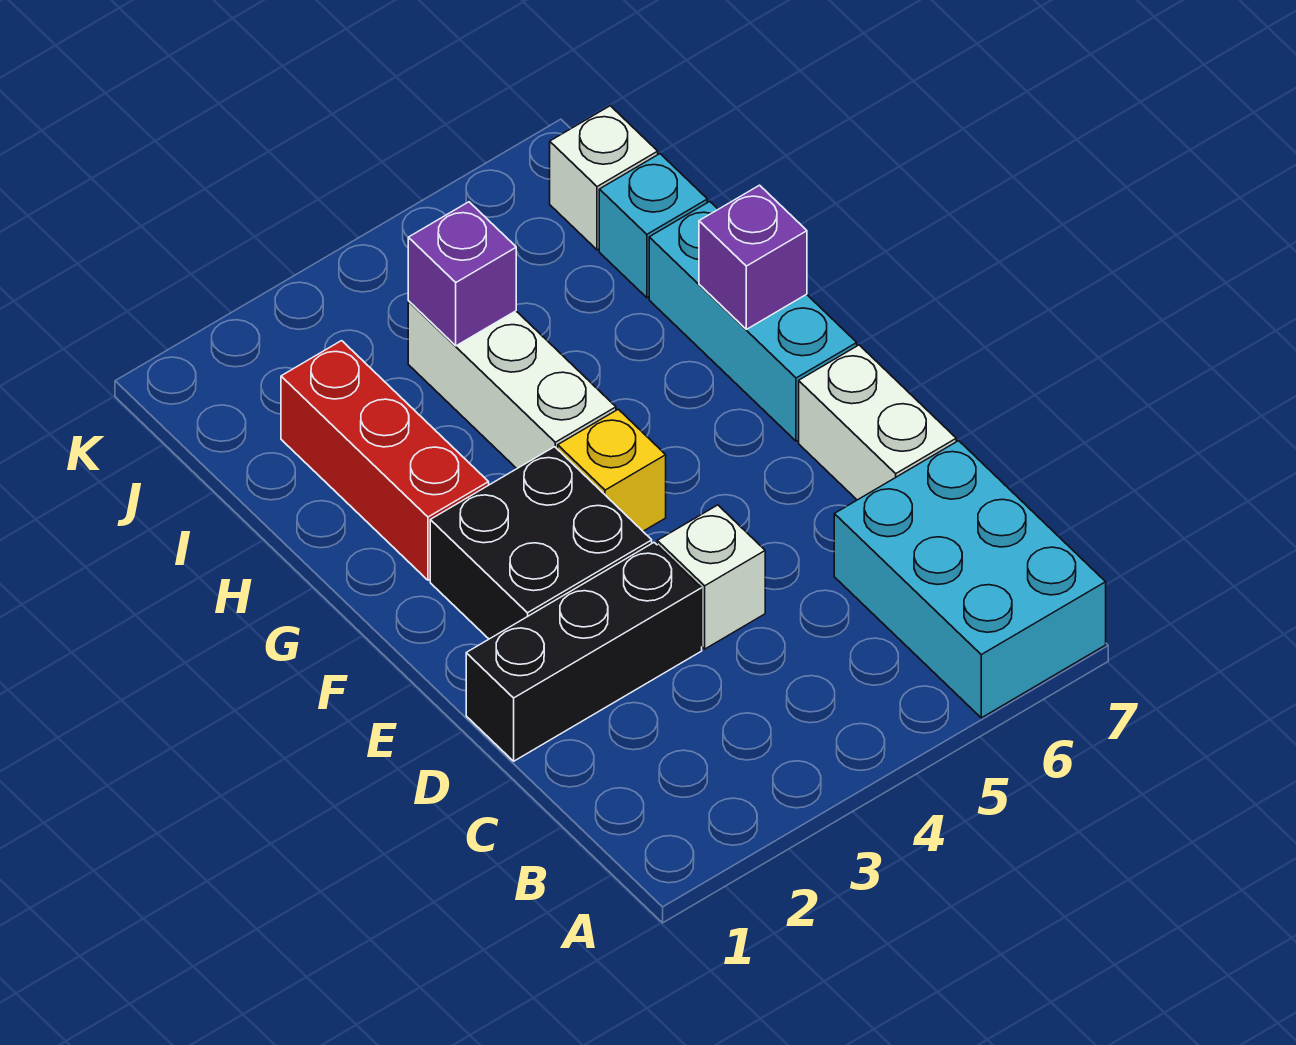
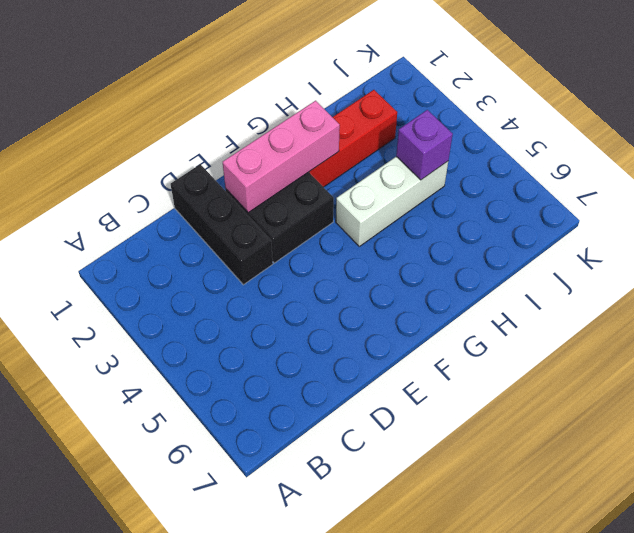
pink brick E2:G2 level 2 -> none
none -> cyan brick A6:C7 level 1
none -> white brick D4 level 1
none -> white brick D7:E7 level 1

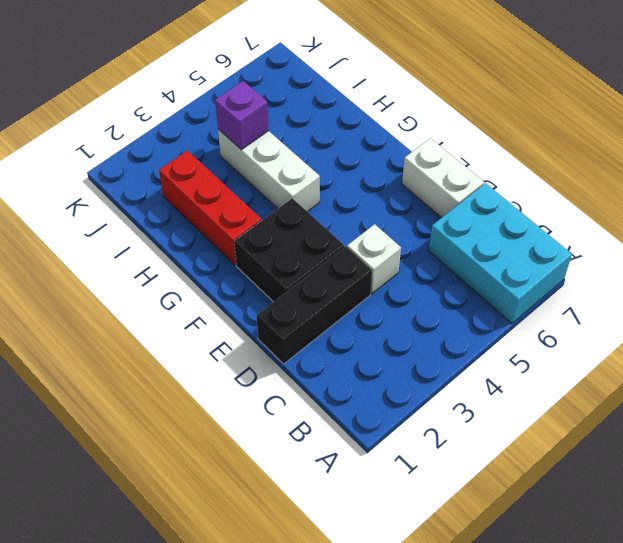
none -> yellow brick F4 level 1
none -> cyan brick F7:H7 level 1
none -> cyan brick I7 level 1

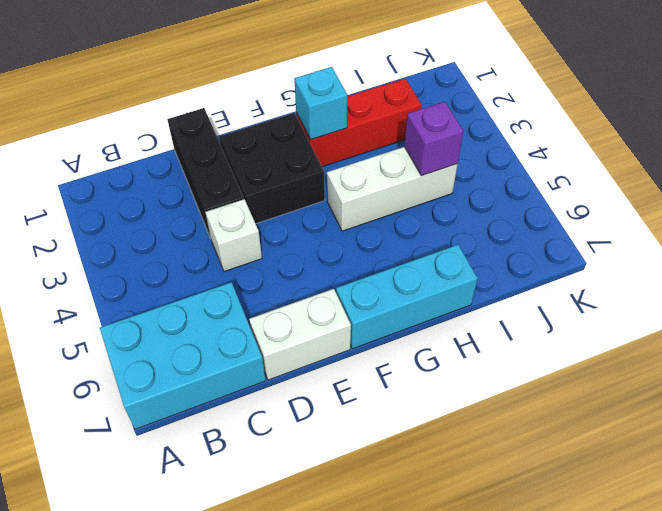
cyan brick G2 level 2 -> cyan brick I7 level 1
none -> yellow brick F4 level 1
none -> white brick J7 level 1
none -> purple brick G7 level 2

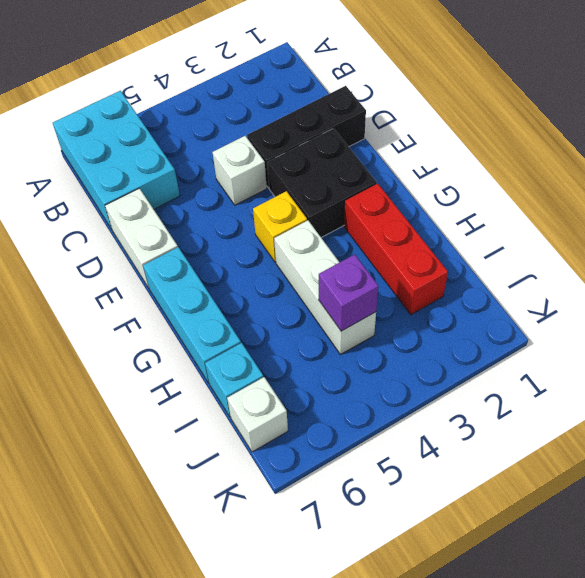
none -> purple brick G7 level 2

